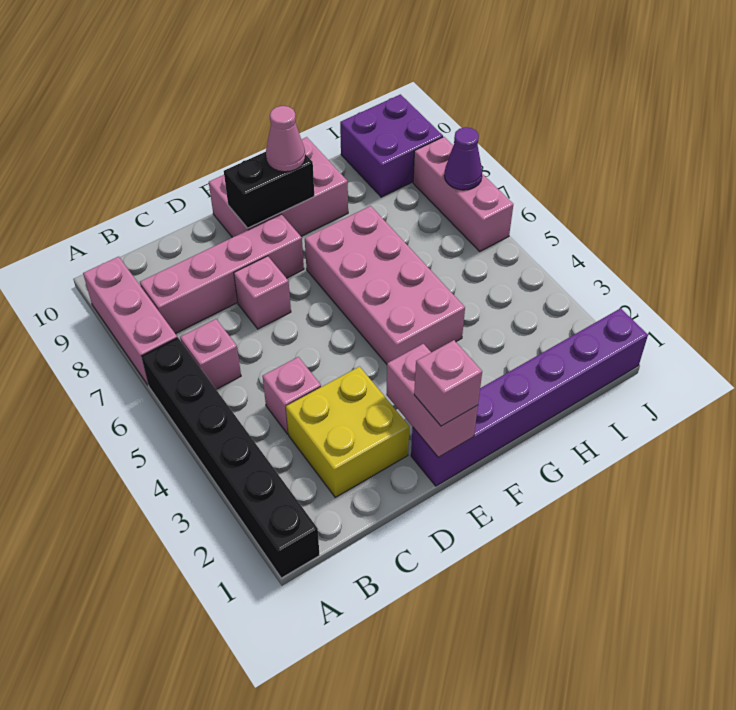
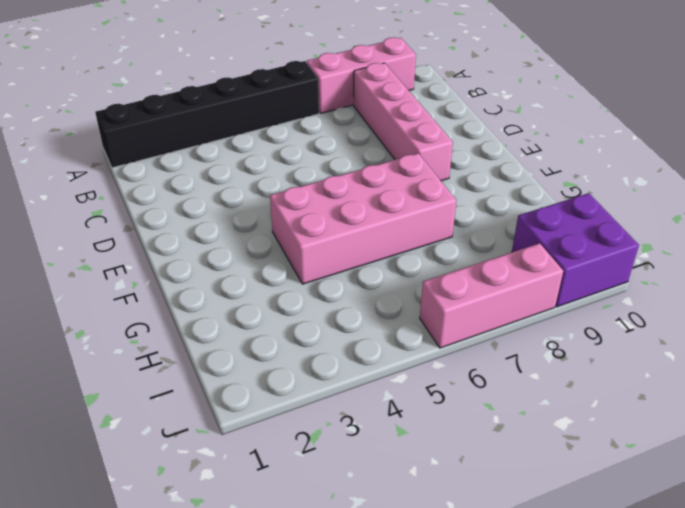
none -> pink brick B6 level 1
none -> yellow brick C2:D3 level 1
none -> pink brick C4 level 1

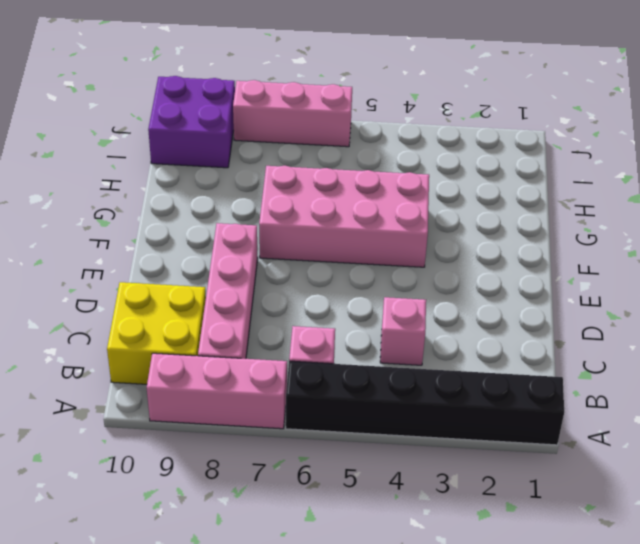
yellow brick B9:C10 level 1 -> yellow brick C2:D3 level 1
none -> pink brick D7 level 1
none -> purple brick E1:J1 level 1
none -> pink brick E9:G10 level 1

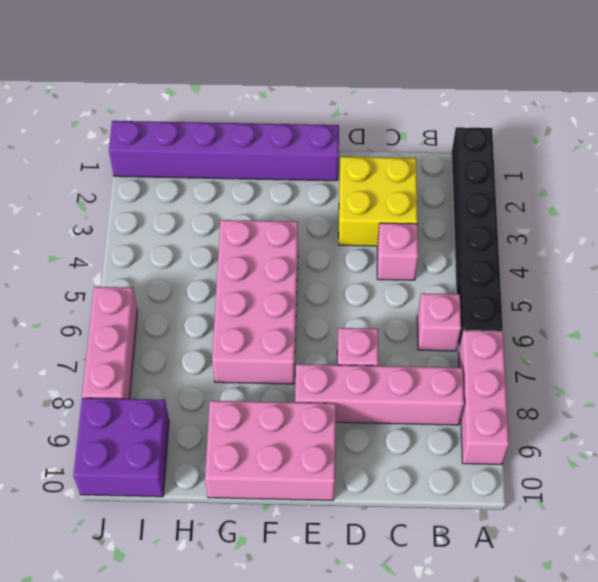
none -> pink brick E1:E2 level 2
none -> black brick E9:F9 level 2
none -> purple cone J7 level 2

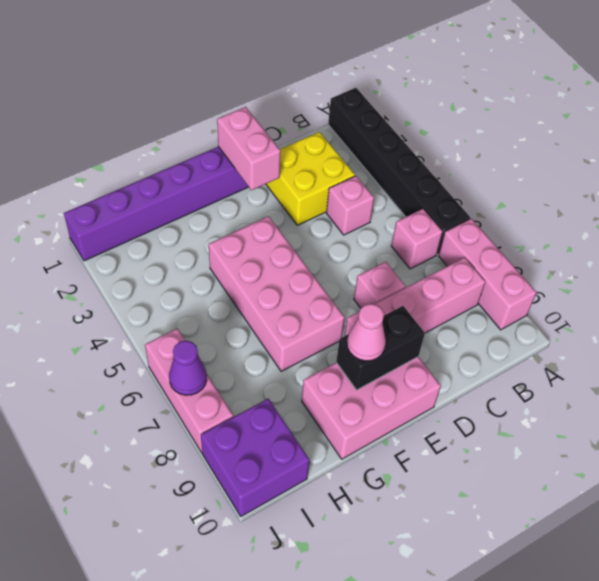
none -> pink brick E1 level 3

